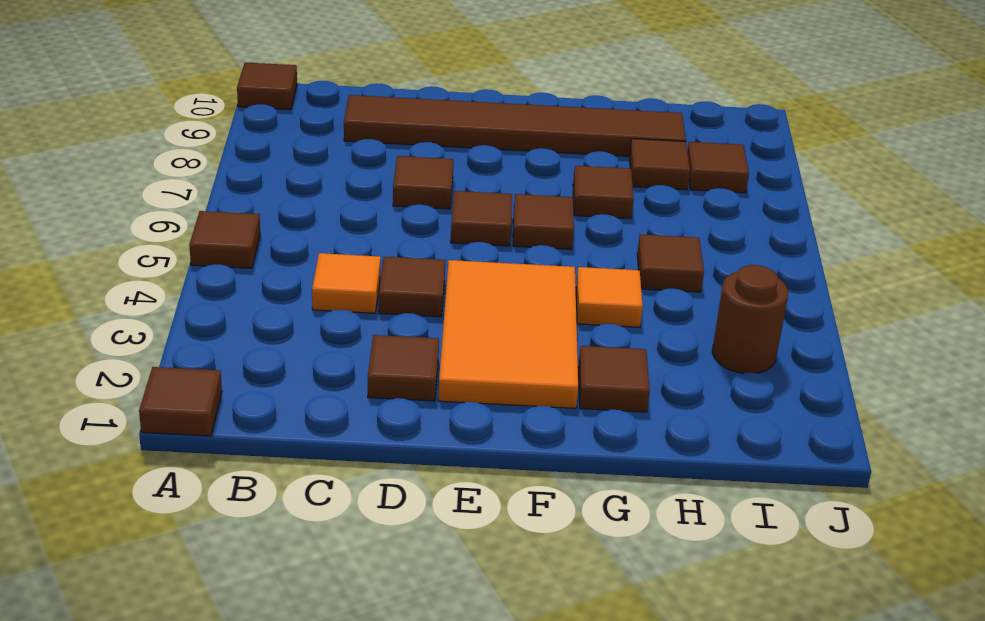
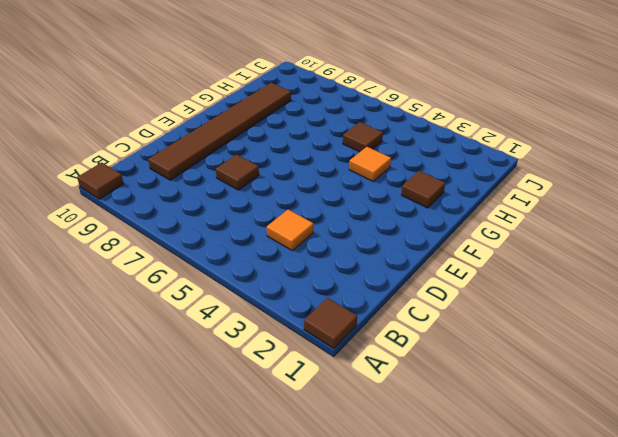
none -> brown tile A5 level 1
none -> brown tile D2 level 1
none -> brown tile D4 level 1

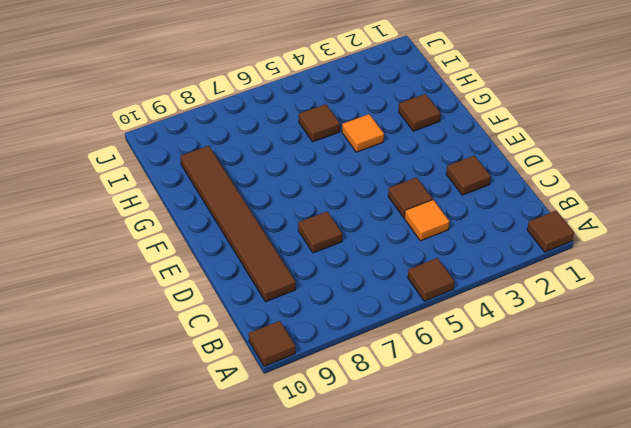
none -> orange tile E2:F4 level 1
none -> brown tile E6 level 1
none -> brown tile F6 level 1

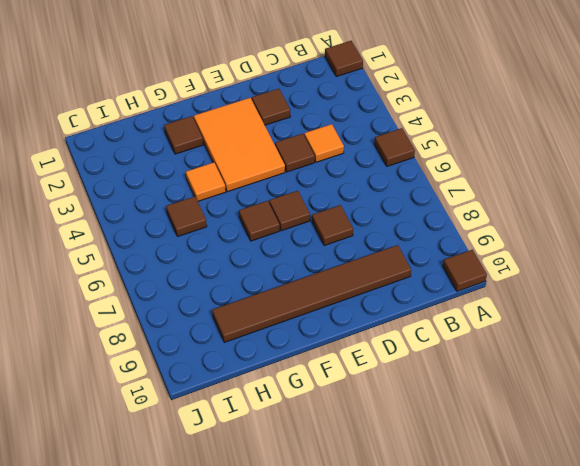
none -> brown tile G7 level 1
none -> brown tile H8 level 1
none -> brown round brick I3 level 1

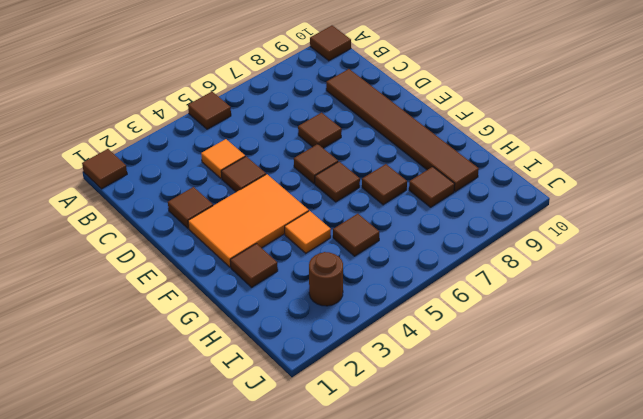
none -> brown tile I8 level 1

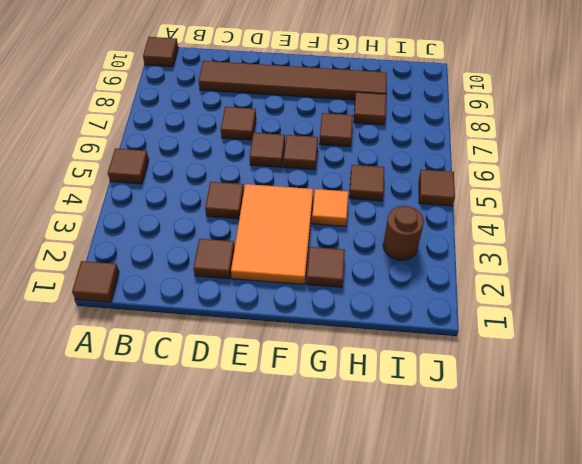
brown tile J5 level 1 -> brown tile I8 level 1
none -> orange tile C4 level 1

